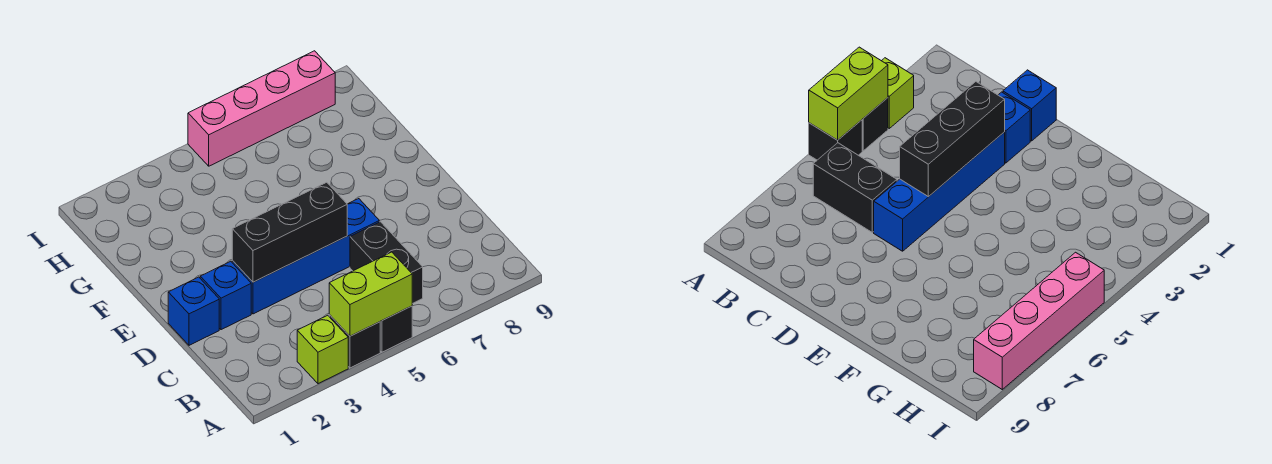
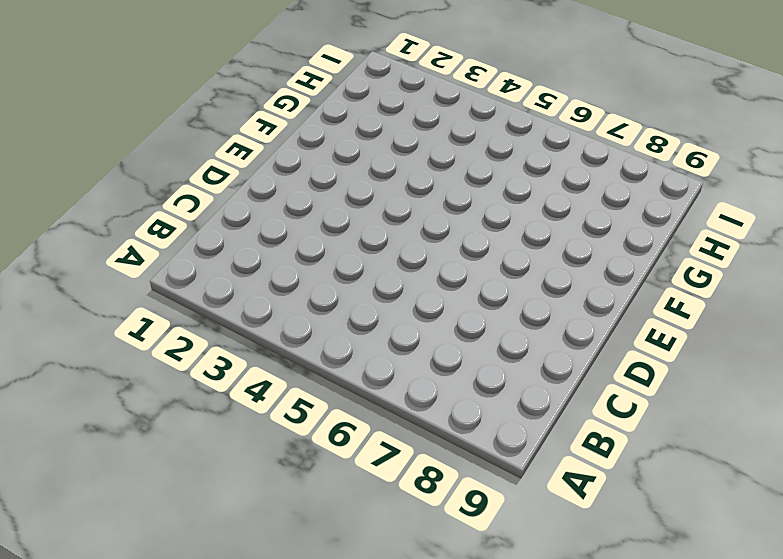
none -> lime brick A3 level 1
none -> black brick A4 level 1

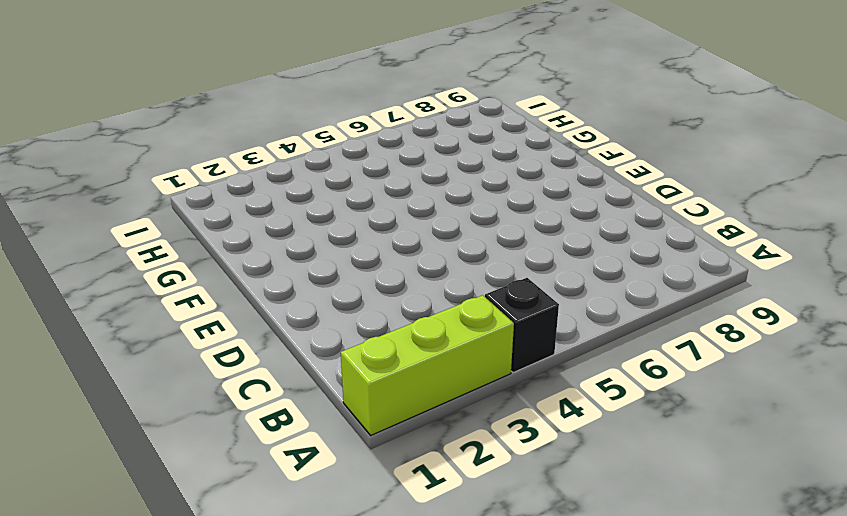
lime brick A1:A3 level 1 -> lime brick A3 level 1
none -> black brick A5 level 1
none -> black brick B6:C6 level 1

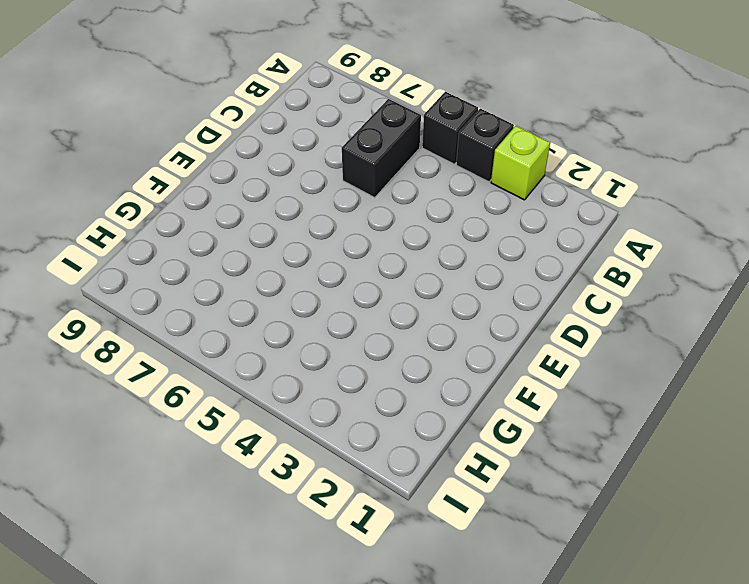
none -> blue brick D1 level 1
none -> blue brick D2 level 1

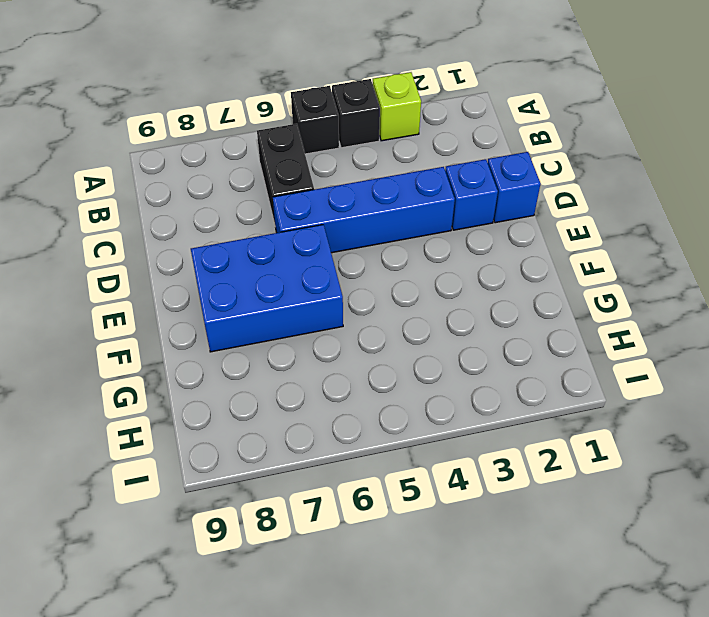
blue brick E6:F8 level 1 -> none
none -> pink brick I5:I8 level 1
none -> lime brick A4:A5 level 2

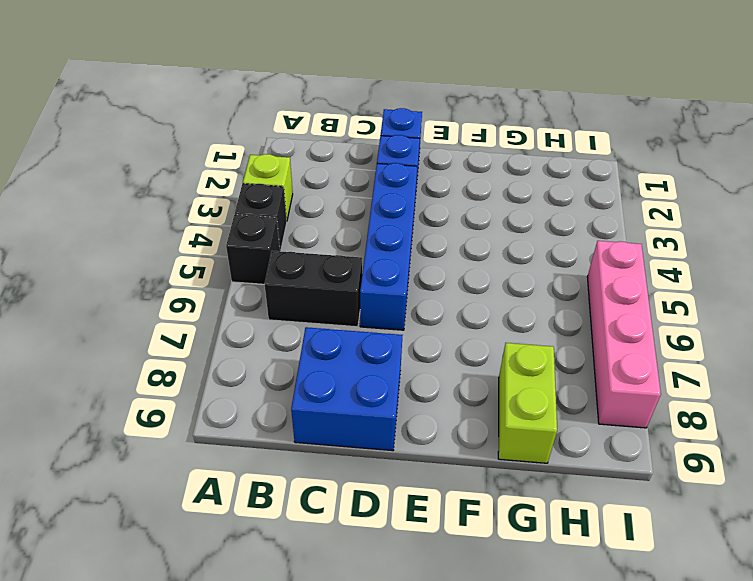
blue brick C8:D9 level 1 -> none
lime brick G8:G9 level 1 -> lime brick A4:A5 level 2
none -> black brick D3:D5 level 2

